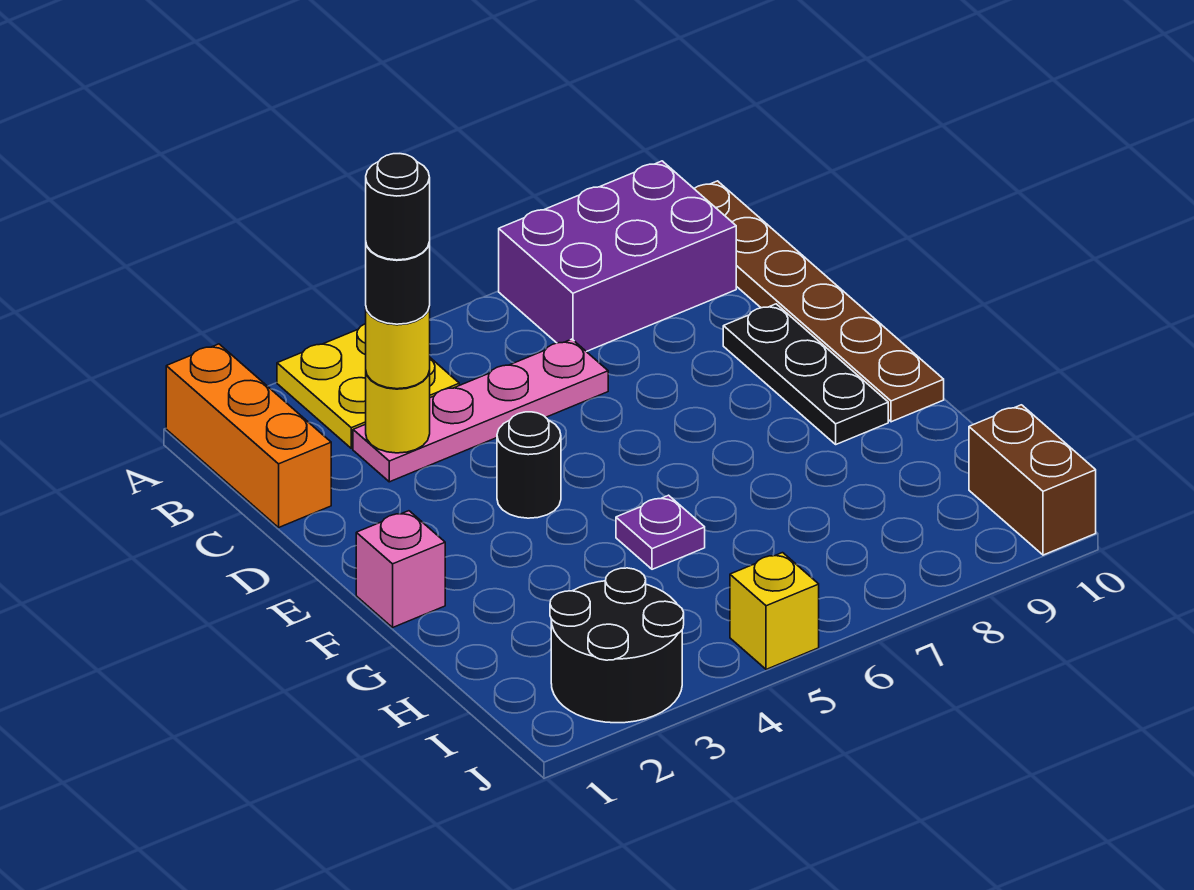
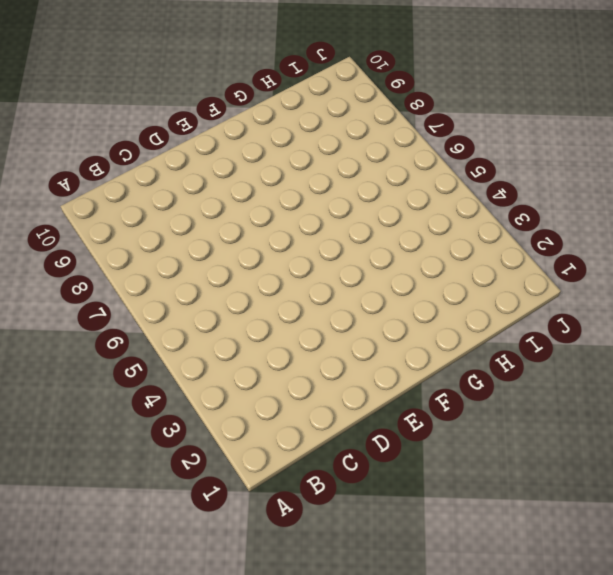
none -> orange brick A1:C1 level 1
none -> yellow plate A3:B4 level 1
none -> purple brick A7:B9 level 1

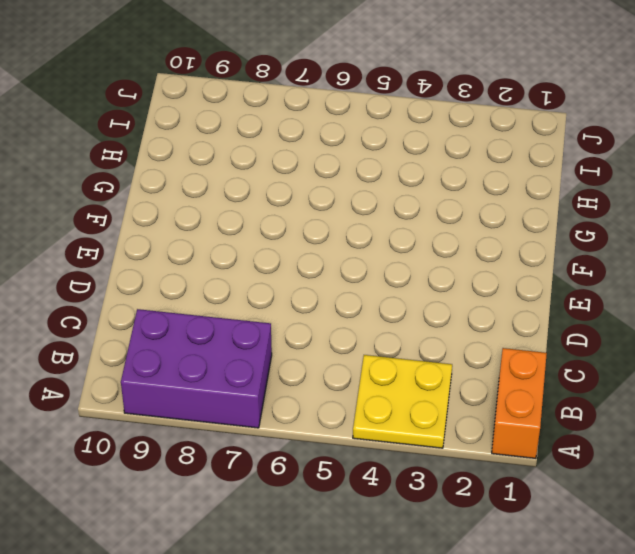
orange brick A1:B1 level 1 -> orange brick A1:C1 level 1
none -> brown plate A10:F10 level 1
none -> pink plate C3:C6 level 1
none -> black plate D9:F9 level 1

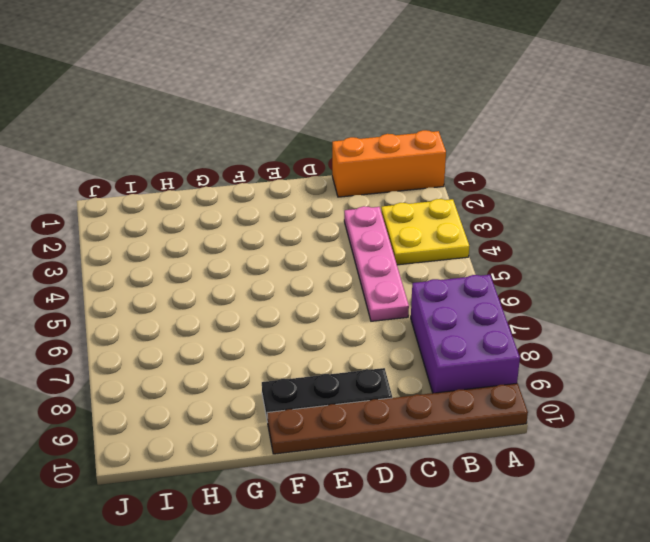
none -> black round brick E4 level 1
none -> pink brick F1 level 1
none -> purple plate G5 level 1

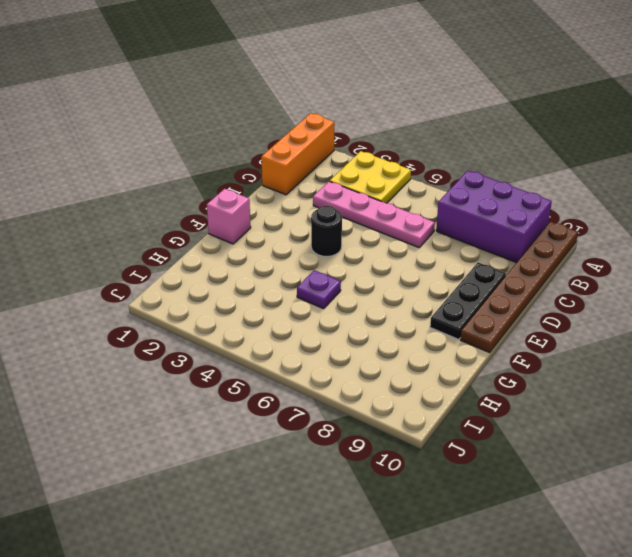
none -> black round brick I2:J3 level 1
none -> brown brick I10:J10 level 1
none -> yellow brick J5 level 1

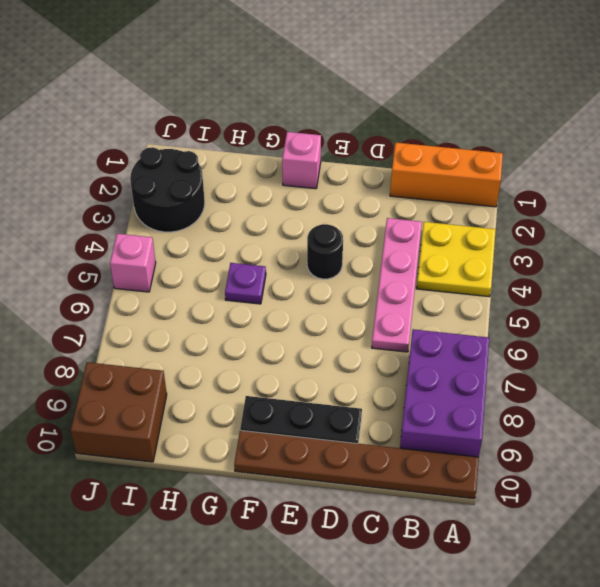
brown brick I9:J10 level 1 -> brown brick I10:J10 level 1
pink brick J5 level 1 -> yellow brick J5 level 1
none -> yellow round brick C3 level 2
none -> yellow round brick C3 level 3
none -> black round brick C3 level 4

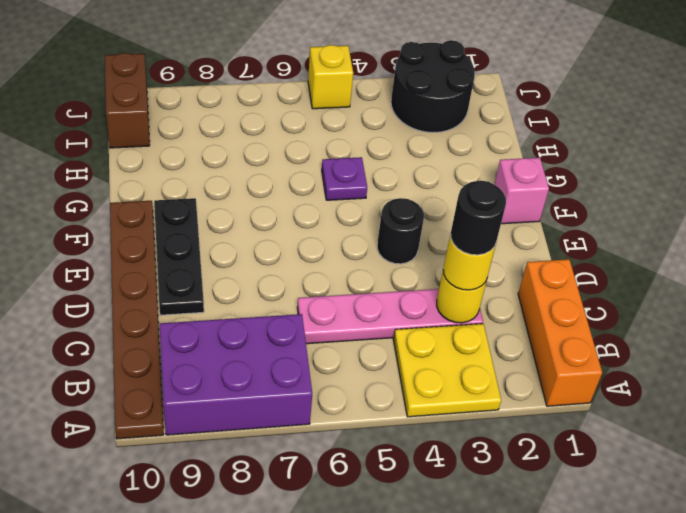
none -> black round brick C3 level 5

